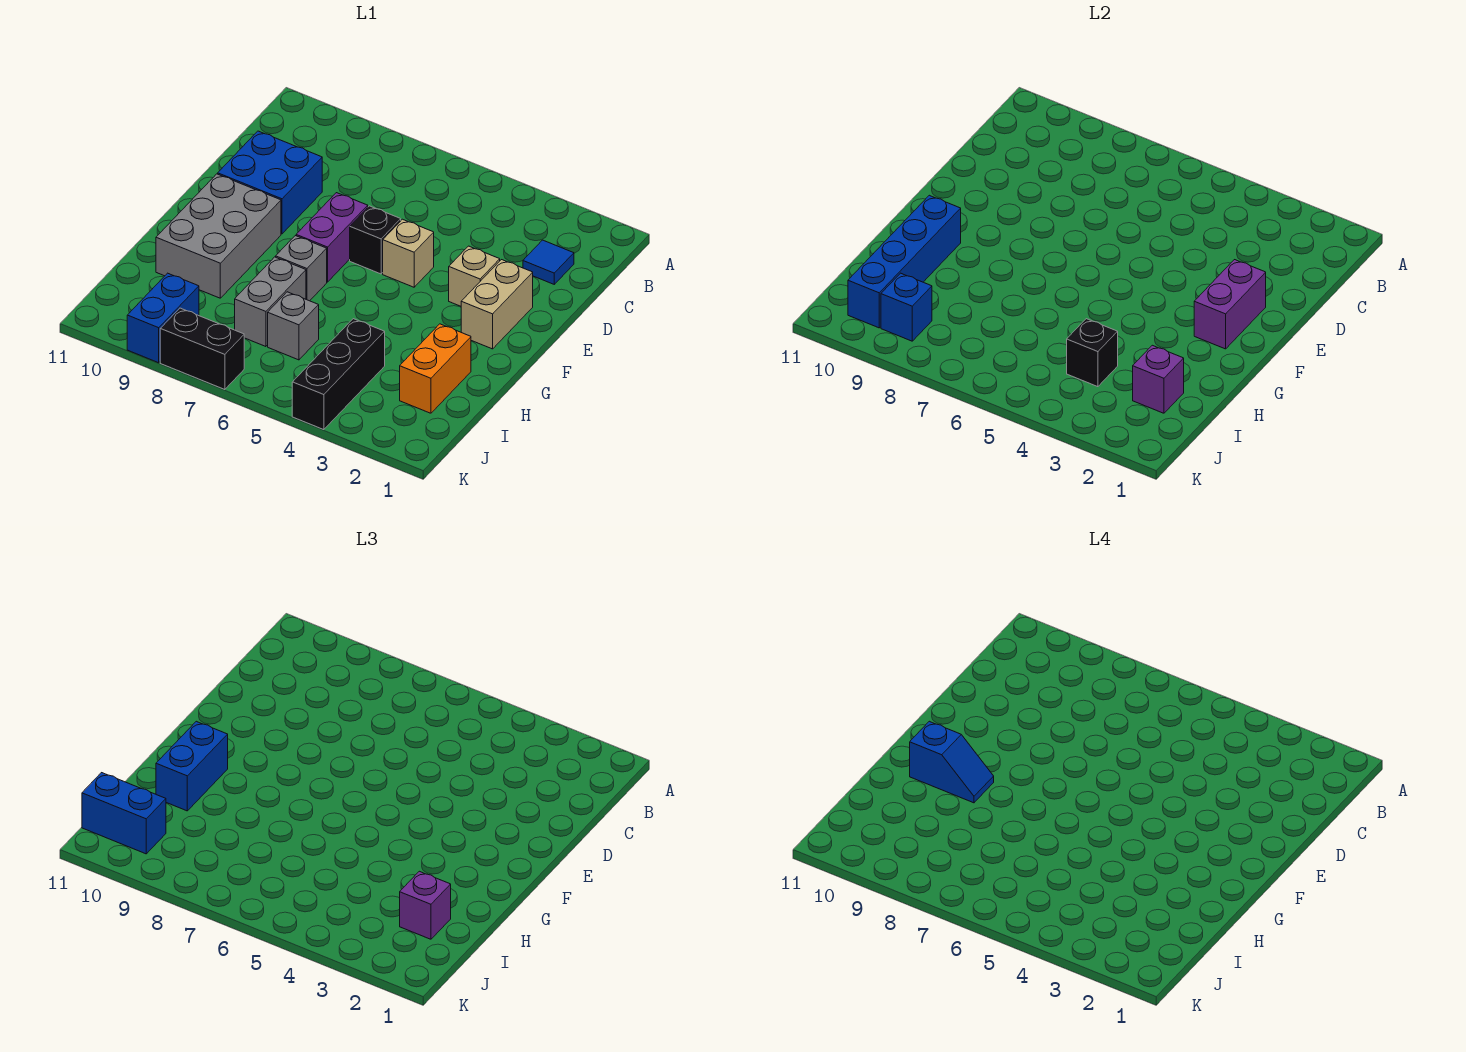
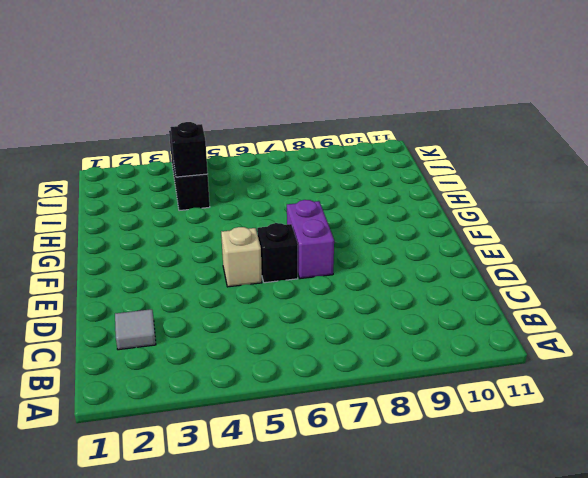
grey tile C2 level 1 -> blue tile C2 level 1
none -> blue brick D9:E10 level 1
none -> tan brick E2:F2 level 1
none -> tan brick E3 level 1

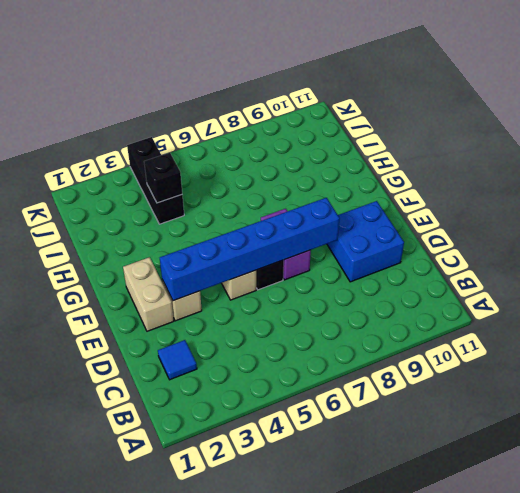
blue brick E3:E8 level 2 -> none
none -> grey brick F9:H10 level 1
none -> grey brick G7 level 1
none -> orange brick H2:I2 level 1

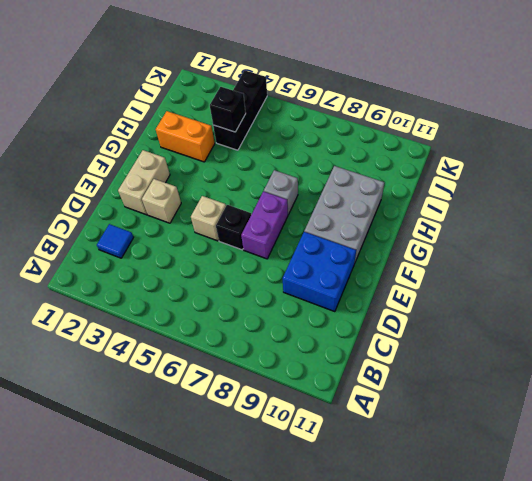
orange brick H2:H3 level 1 -> orange brick H2:I2 level 1
none -> grey brick H7:I7 level 1
none -> grey brick I6 level 1
none -> blue brick J9:K9 level 1

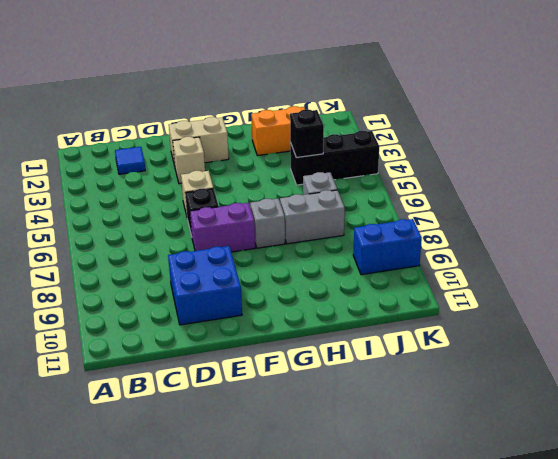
none -> grey brick F9:H10 level 1
none -> black brick K7:K8 level 1
none -> purple brick E2:F2 level 2

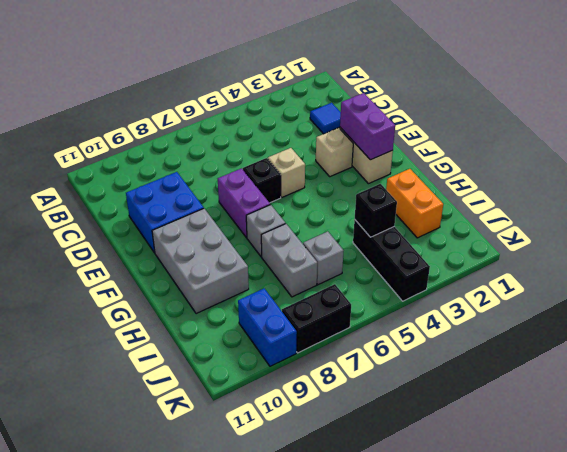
none -> blue brick G10:J10 level 2
none -> purple brick I2 level 2
none -> blue brick J9 level 2

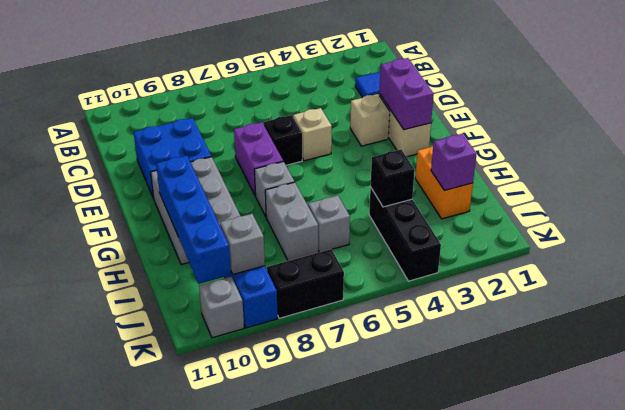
grey brick J9 level 2 -> blue brick J9 level 2
grey brick K10 level 1 -> none
none -> blue brick G10:H10 level 3
none -> purple brick I2 level 3
none -> blue brick J10:J11 level 3

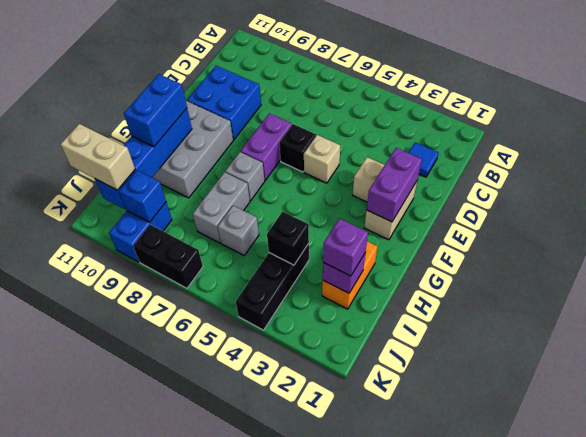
tan brick J10:J11 level 3 -> blue brick J10:J11 level 3
none -> blue slope G9:G10 level 4 top 10

